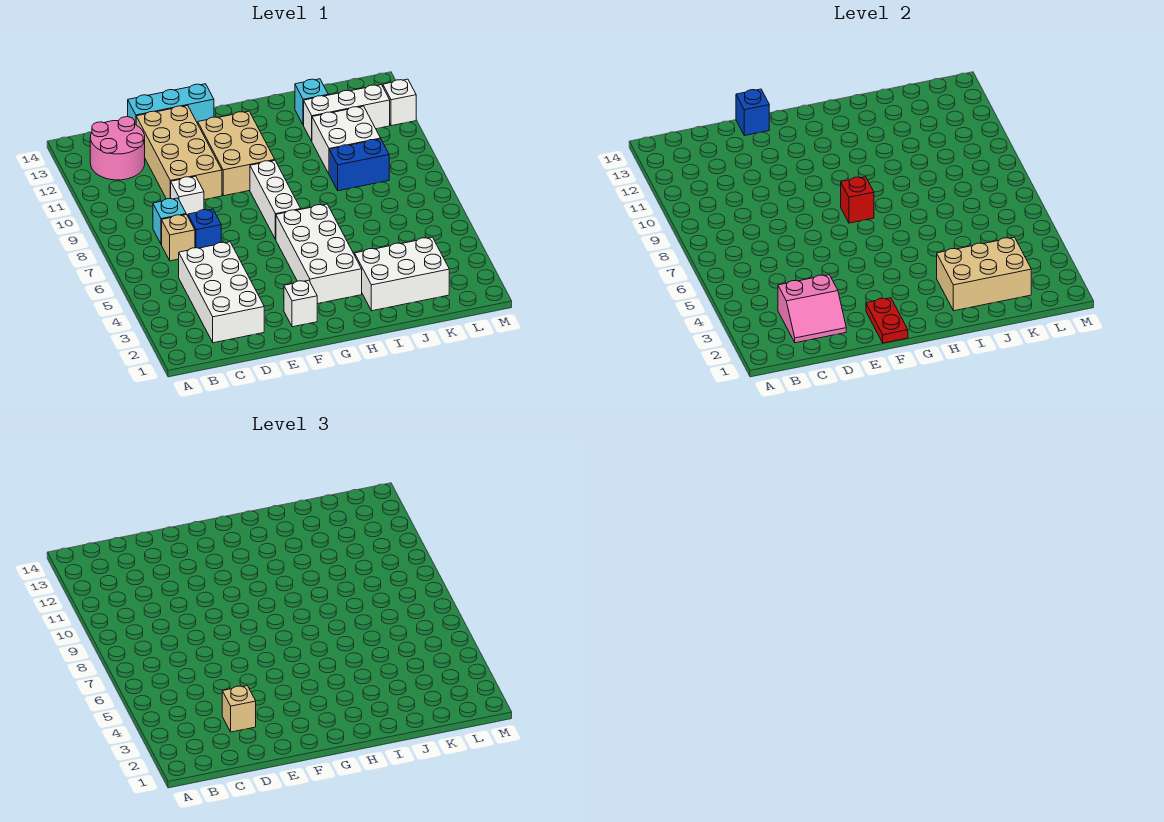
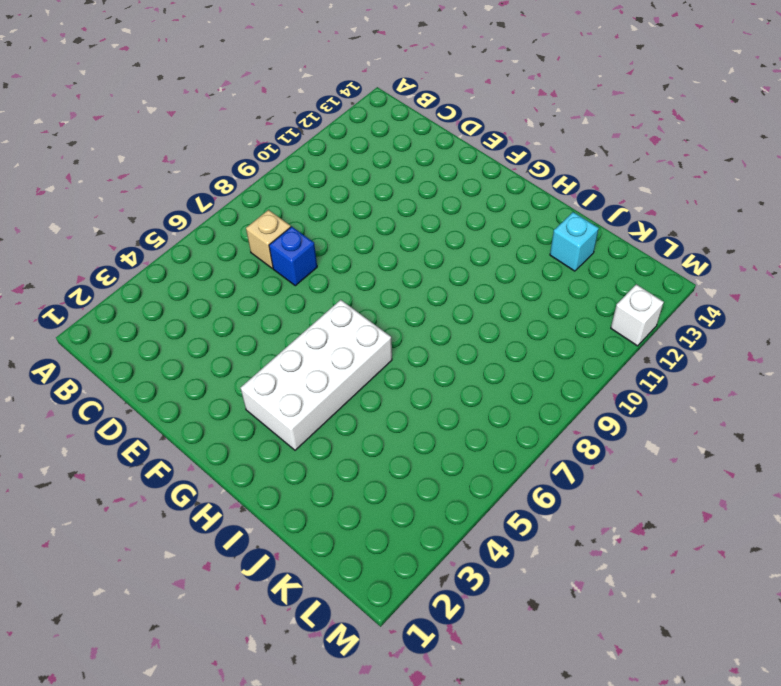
none -> pink round brick B12:C13 level 1
none -> white brick C2:D5 level 1
none -> cyan brick C8 level 1

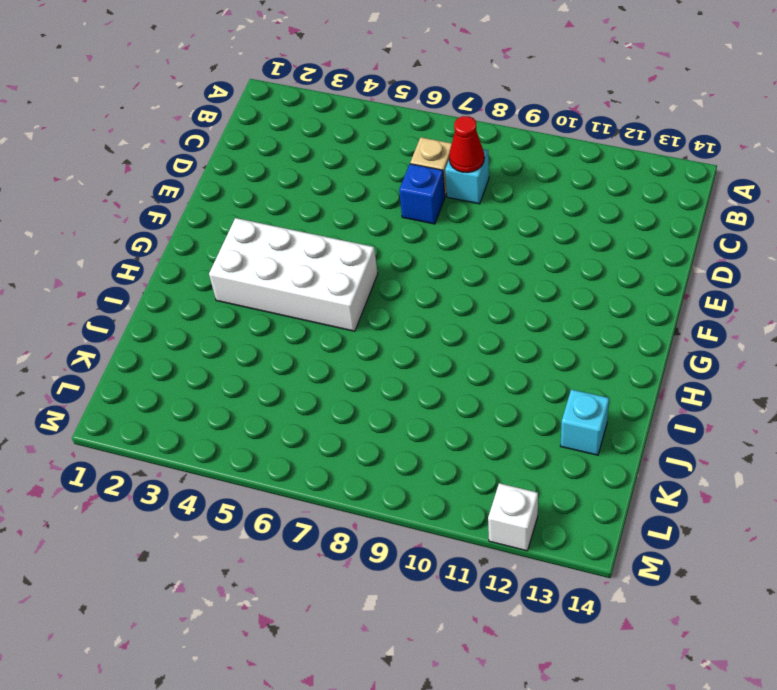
red cone C8 level 2 -> none
none -> pink round brick B12:C13 level 1
none -> white brick C2:D5 level 1
none -> white brick D9 level 1

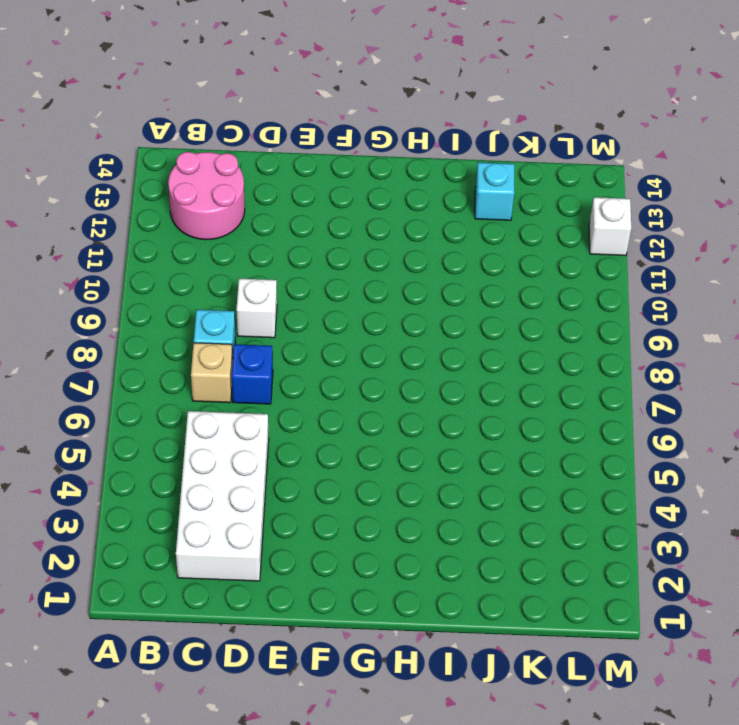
none -> tan brick D10:E13 level 1
none -> cyan brick D14:F14 level 1
none -> white brick F2 level 1

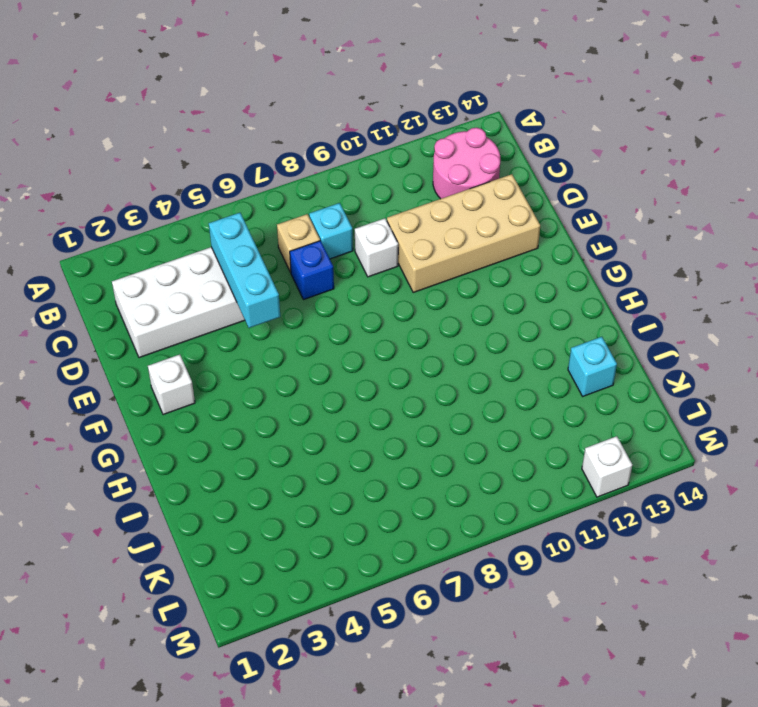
cyan brick C5:E5 level 2 -> cyan brick D14:F14 level 1
none -> tan brick F10:G12 level 1
none -> white brick G3:H6 level 1
none -> white brick G7:G9 level 1

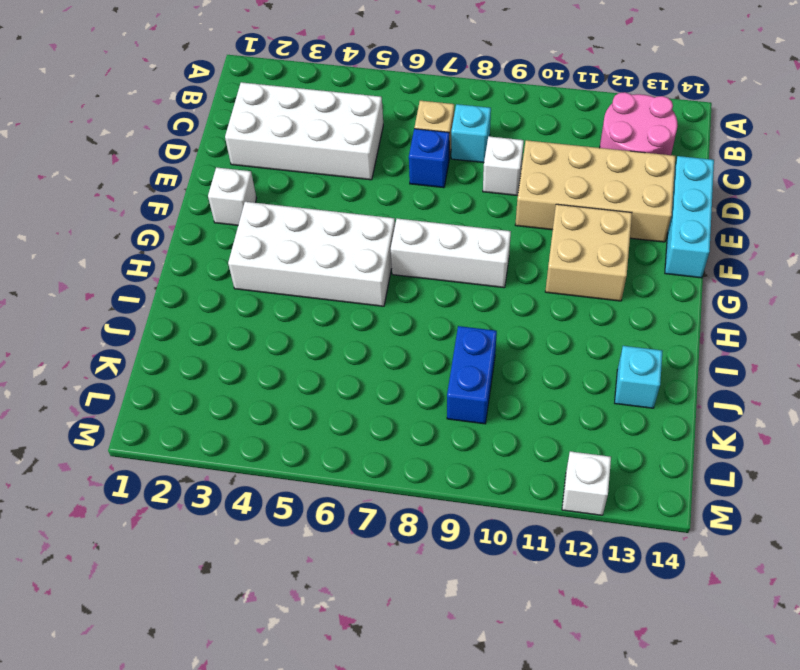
tan brick F11:G12 level 1 -> tan brick F10:G12 level 1
none -> white brick I2:K3 level 1
none -> white brick J10:K11 level 1
none -> white brick J12:L12 level 1

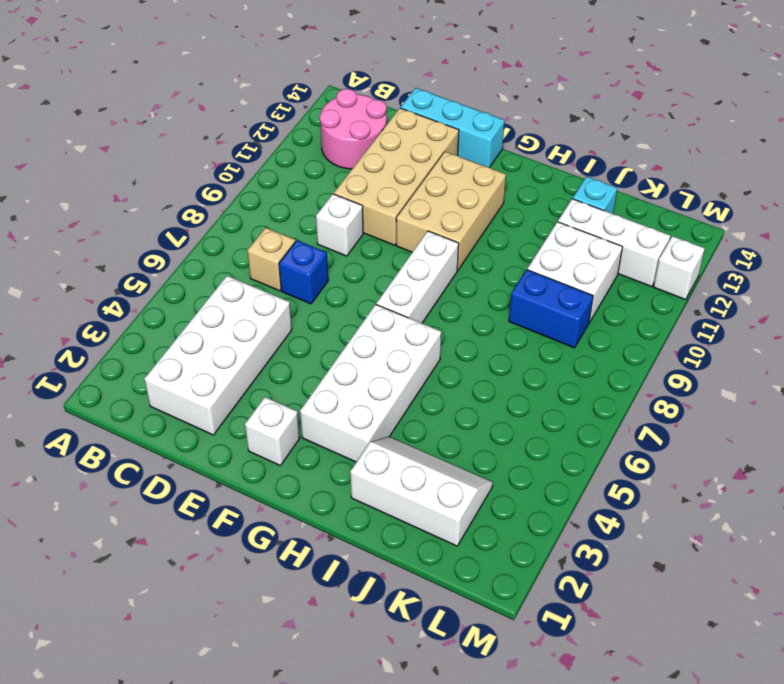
white slope I2:K3 level 1 top 2 -> white brick I2:K3 level 1
none -> cyan brick C8 level 1
none -> pink slope C2:D3 level 2 top 3
none -> blue brick E14 level 2

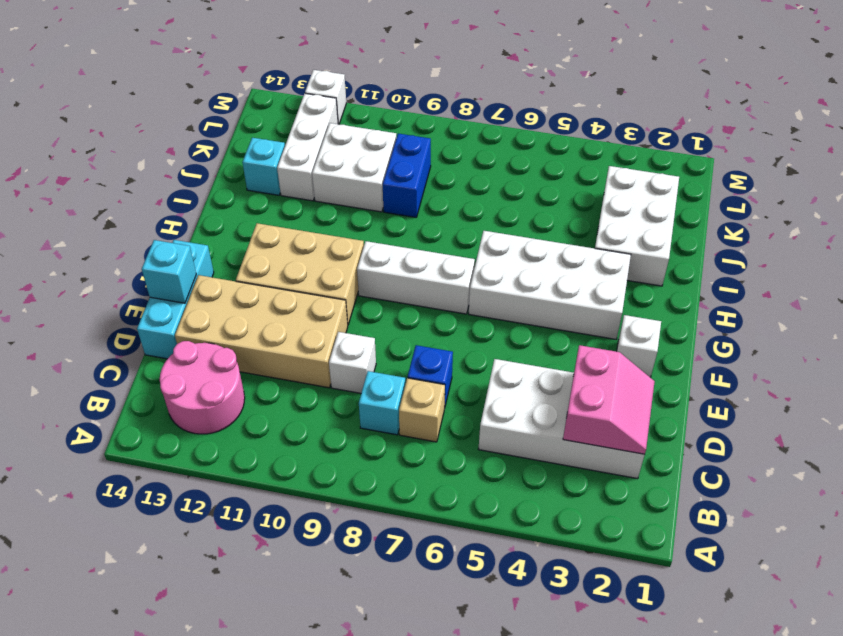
cyan brick E14 level 2 -> blue brick E14 level 2
none -> red plate F1:F2 level 2
none -> red brick G8 level 2
none -> tan brick I2:K3 level 2

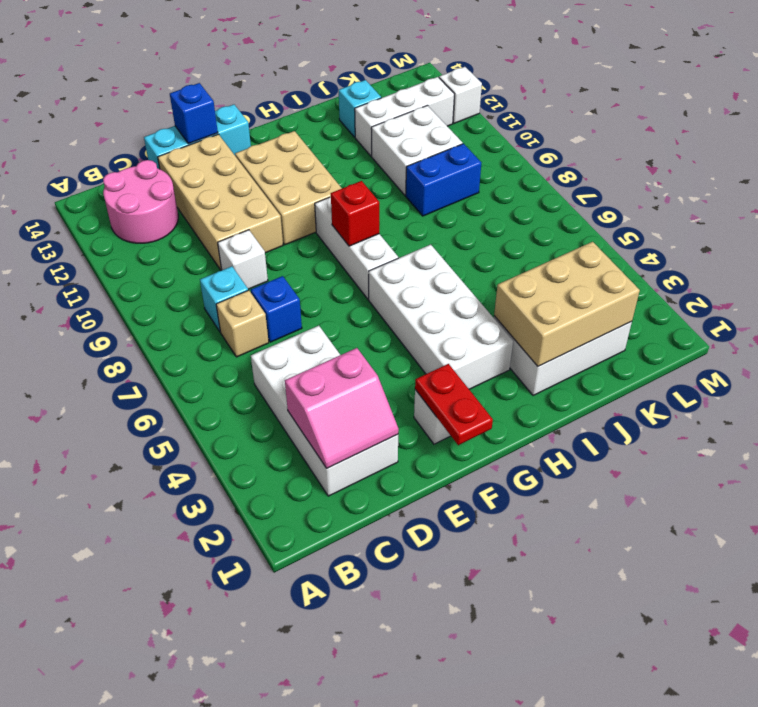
none -> tan brick D3 level 3

